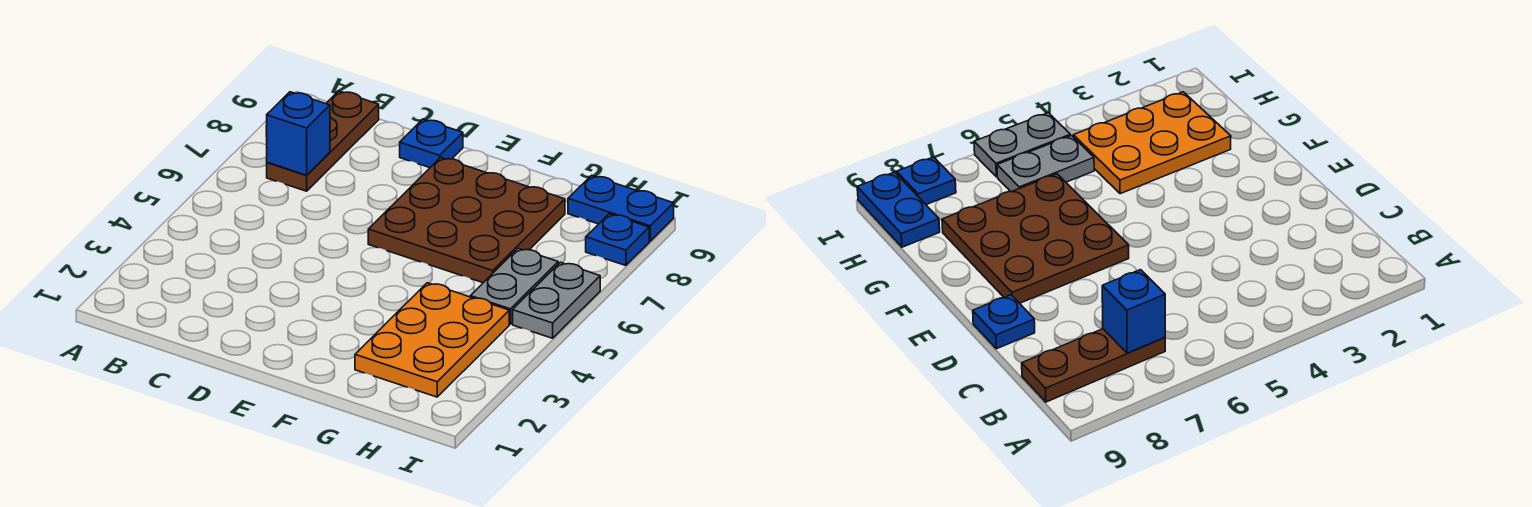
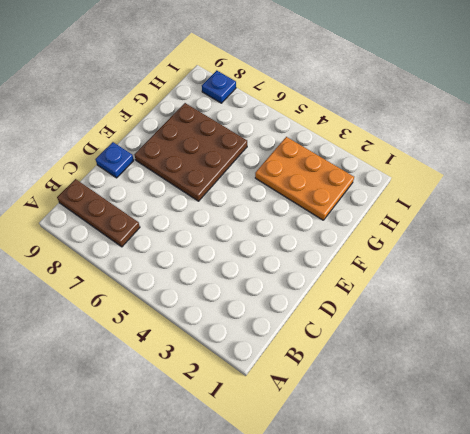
none -> grey plate H5:H6 level 1
none -> blue plate H9:I9 level 1

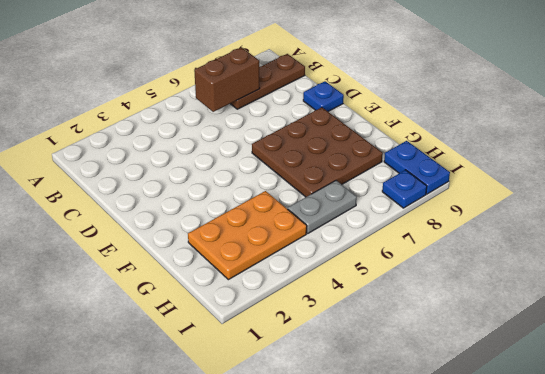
brown brick B6:B7 level 2 -> blue brick B7 level 2
none -> grey plate I5:I6 level 1

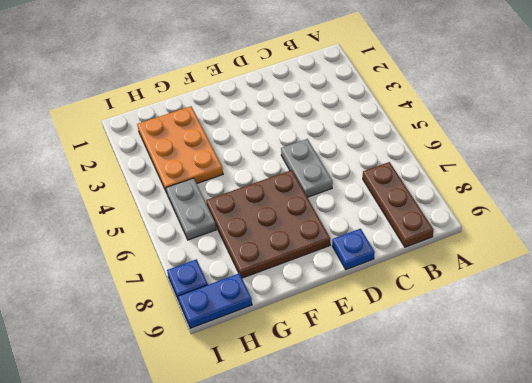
grey plate D5:D6 level 1 -> grey plate I5:I6 level 1
none -> blue brick B7 level 2

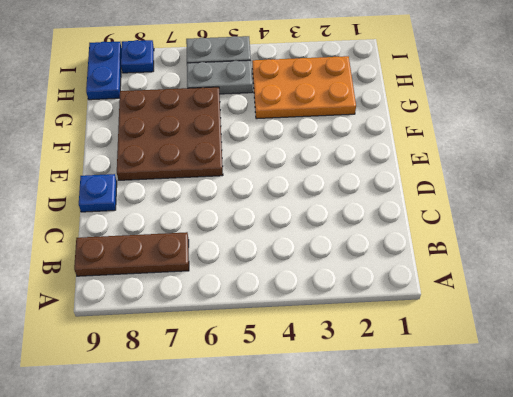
none -> blue brick B7 level 2

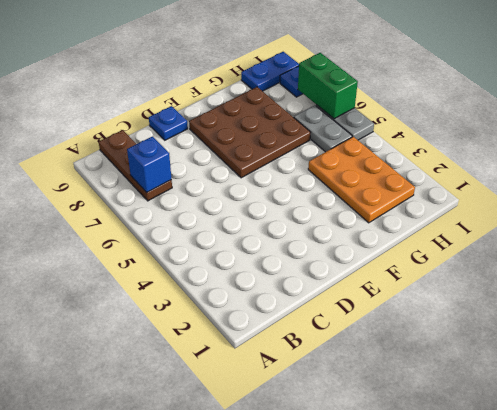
green brick I6:I7 level 2 -> none

